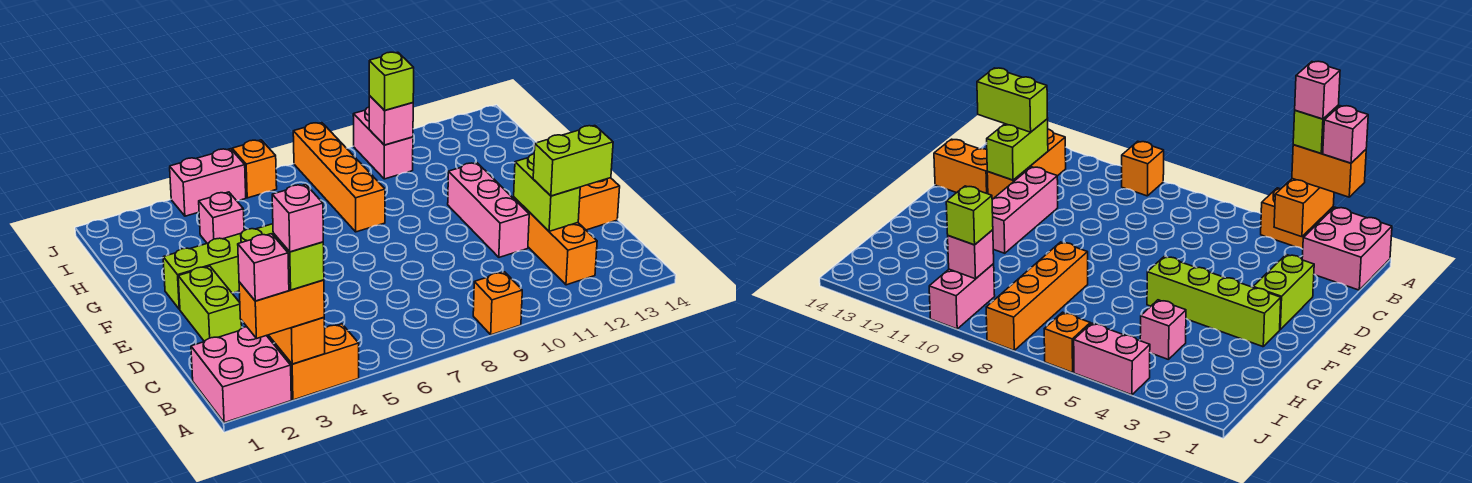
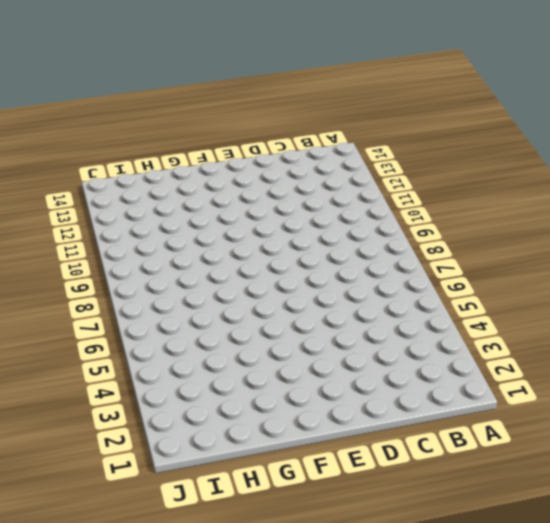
none -> pink brick A1:B2 level 1
none -> orange brick A3:A4 level 1
none -> orange brick A9 level 1

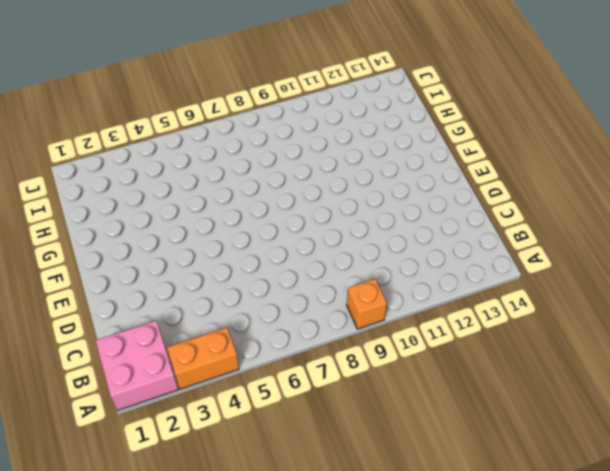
none -> orange brick B12:D12 level 1
none -> lime brick D2:E2 level 1
none -> pink brick D11:F11 level 1

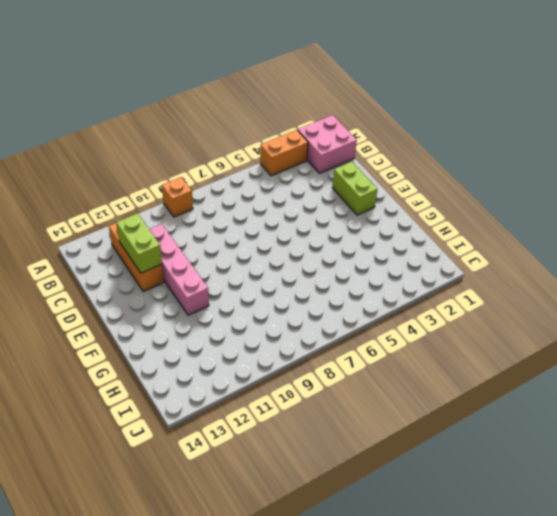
pink brick C11:F11 level 1 -> pink brick D11:F11 level 1
none -> orange brick D13:D14 level 1
none -> lime brick F2:F5 level 1
none -> orange brick G8:J8 level 1

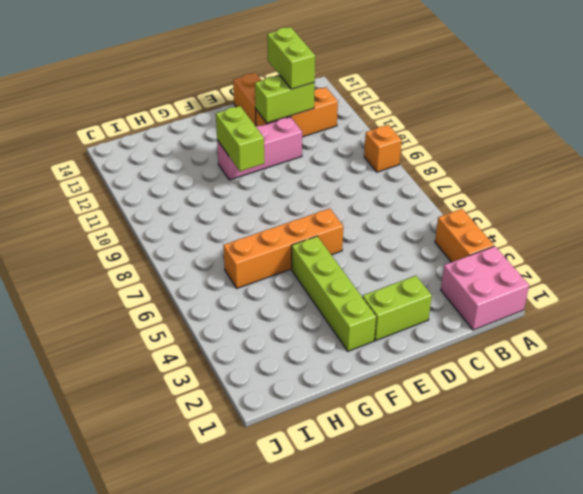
orange brick E6:H6 level 1 -> orange brick G8:J8 level 1
lime brick F10:F11 level 2 -> none
none -> pink brick H4 level 1
none -> pink brick I10:J10 level 1
none -> pink brick J4:J5 level 1

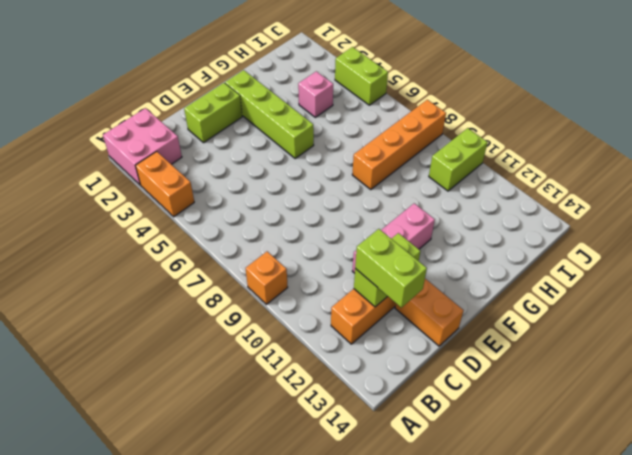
lime brick I10:J10 level 1 -> pink brick I10:J10 level 1
lime brick J4:J5 level 1 -> pink brick J4:J5 level 1
none -> orange brick J6 level 1
none -> orange brick A3:B3 level 2
none -> pink brick I10 level 2

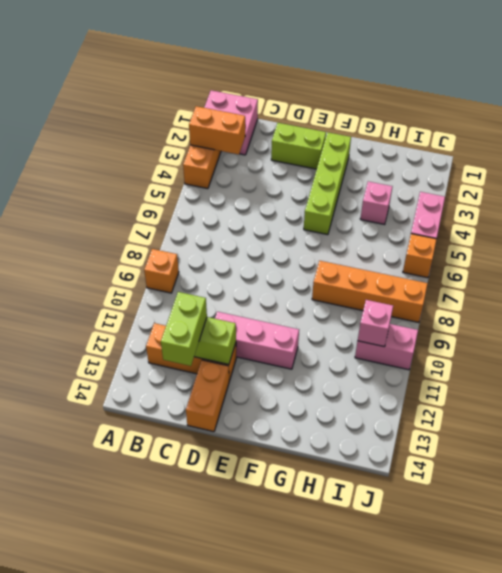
none -> orange brick A2:A3 level 3
none -> lime brick I10 level 3
none -> pink brick A2 level 4

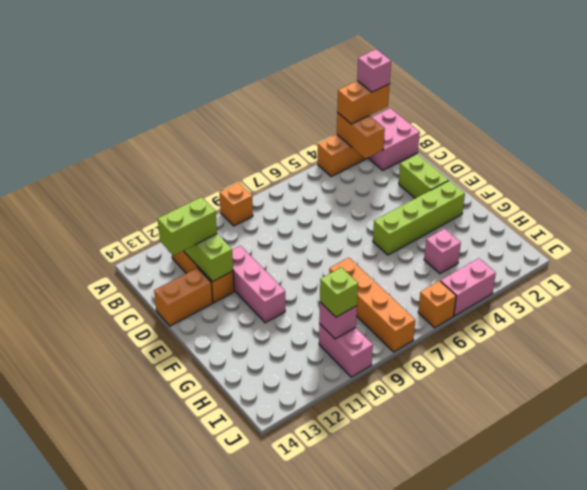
none -> lime brick A3 level 4
none -> pink brick A3 level 5

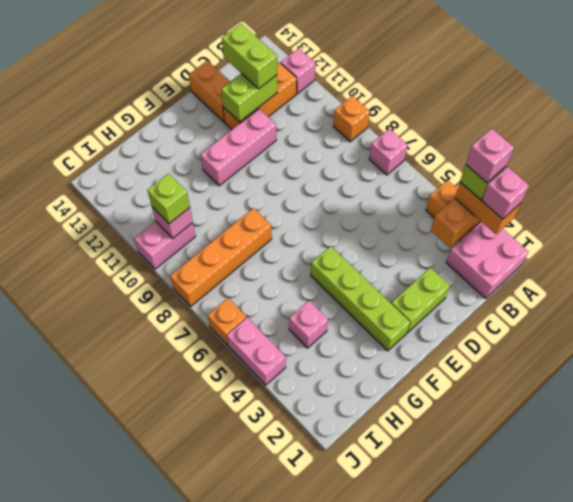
pink brick A7 level 1 -> none
pink brick A12 level 1 -> none

